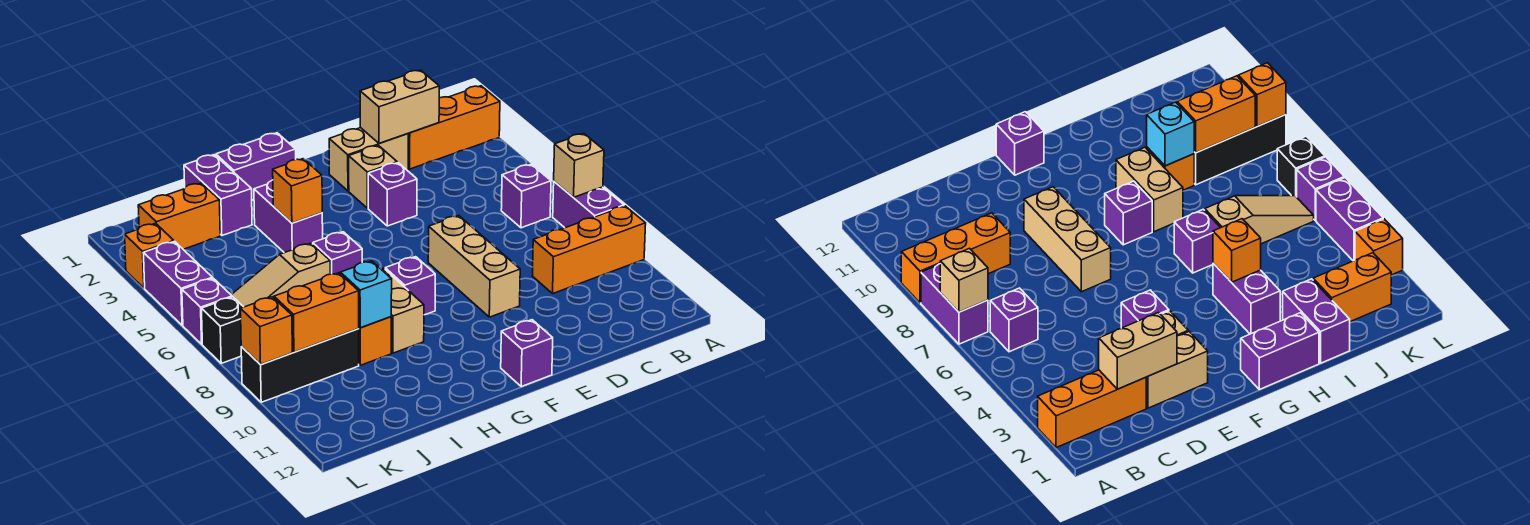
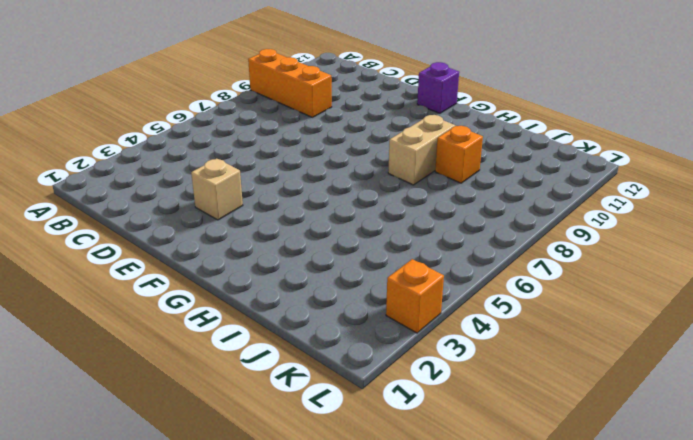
none -> orange brick A2:C2 level 1
none -> purple brick A7:A8 level 1
none -> purple brick B6 level 1

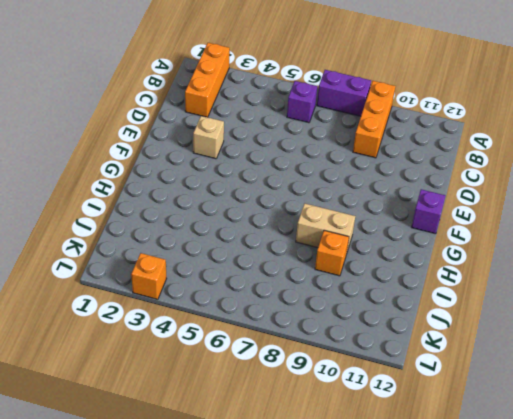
none -> tan brick D2:E2 level 1
none -> purple brick E4 level 1
none -> tan brick E7:E9 level 1

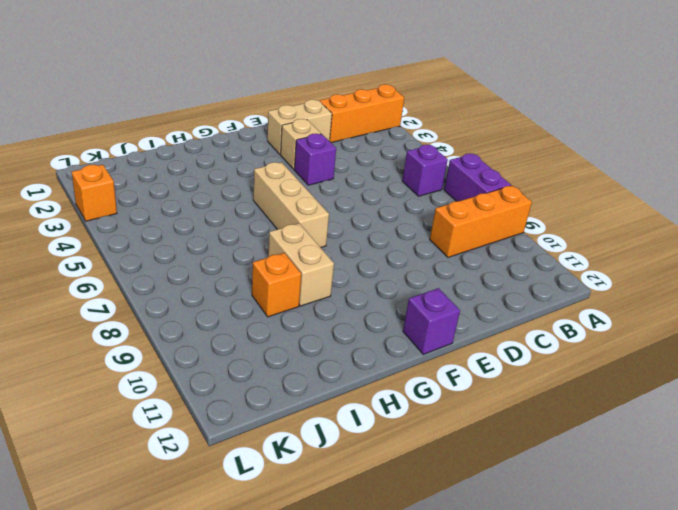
tan brick G5:G7 level 1 -> tan brick E7:E9 level 1
none -> purple brick G1:H1 level 1
none -> purple brick G8 level 1
none -> purple brick H3:H4 level 1

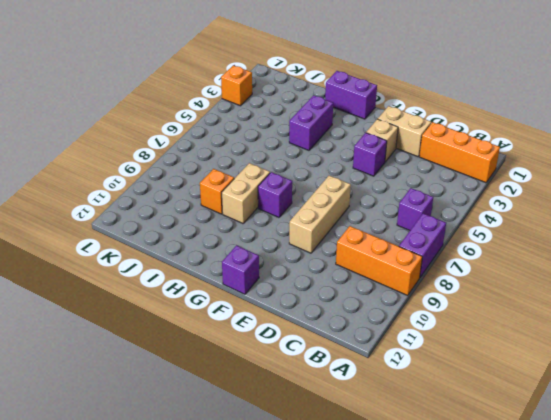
none -> purple brick H6 level 1
none -> purple brick I1:I2 level 1
none -> tan slope I6:K6 level 1 top I

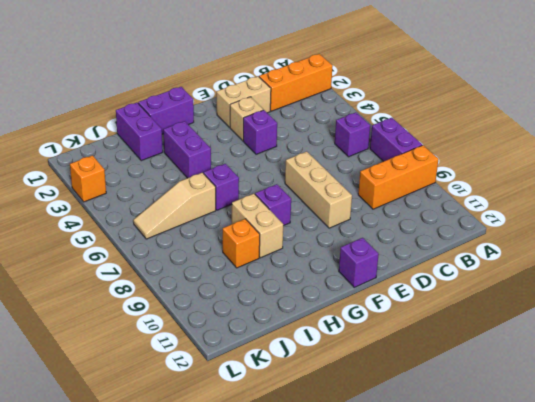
none -> orange brick J2:K2 level 1
none -> black brick J9:L9 level 1
none -> purple brick L4:L5 level 1

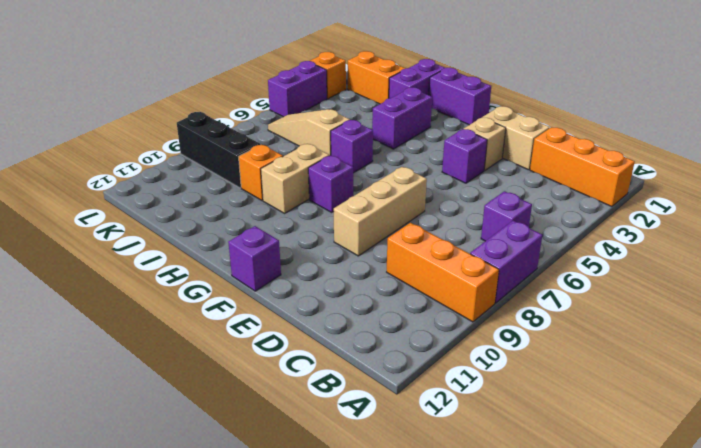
none -> purple brick L6 level 1
none -> black brick L7 level 1
none -> tan brick A7 level 2

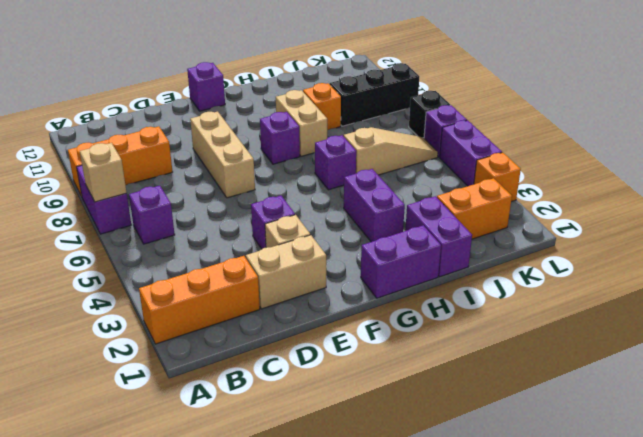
none -> tan brick C2:D2 level 2
none -> orange brick H4 level 2
none -> cyan brick I9 level 2

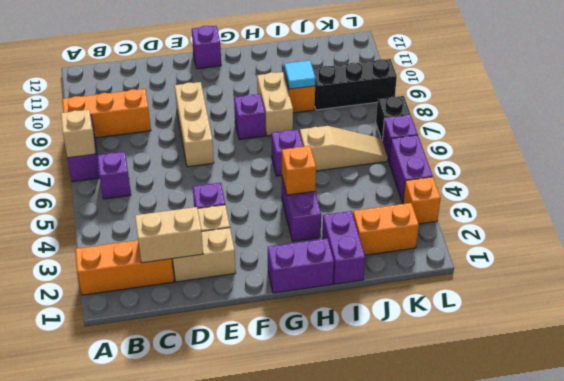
cyan tile I9 level 2 -> cyan brick I9 level 2
none -> orange brick J9:K9 level 2
none -> orange brick L9 level 2

